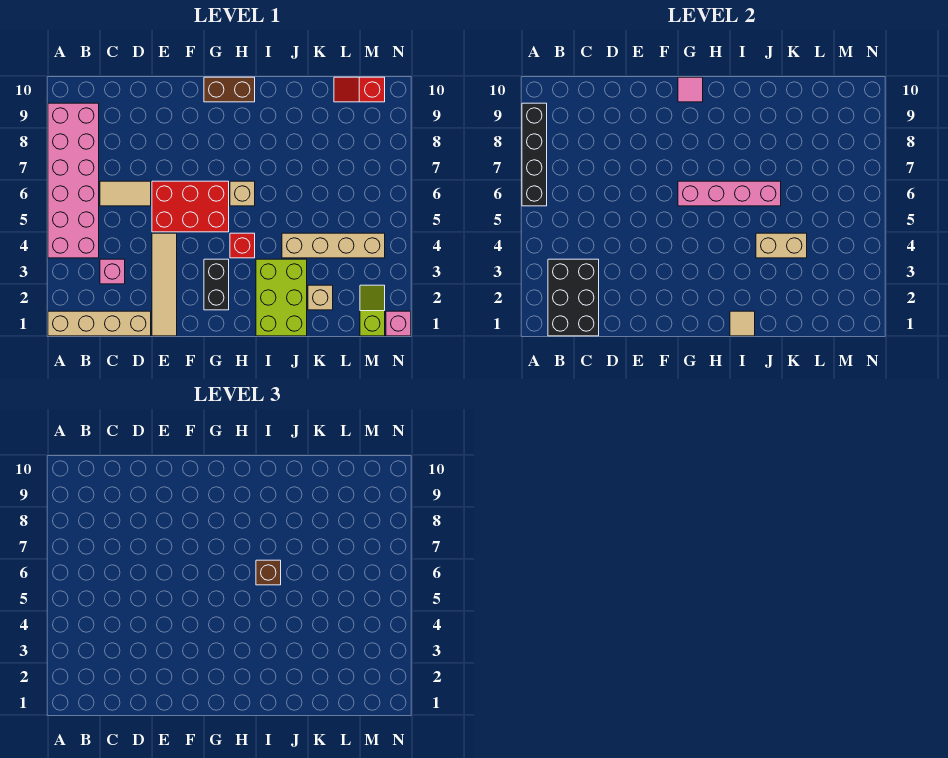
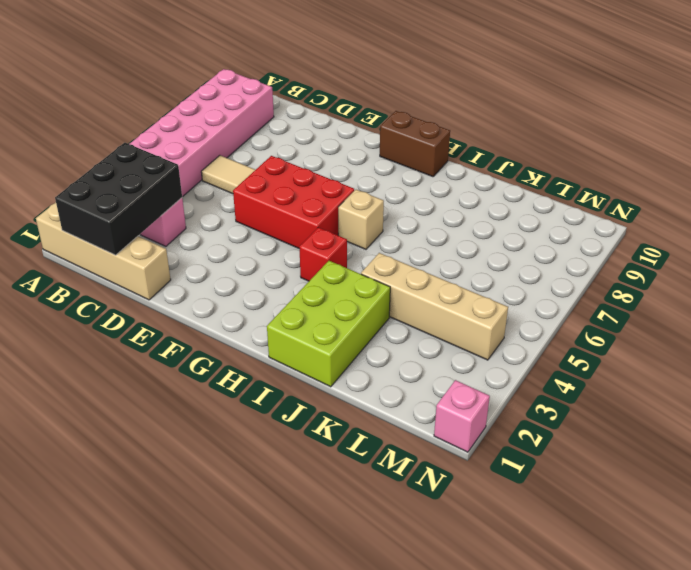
none -> tan tile E1:E4 level 1
none -> black brick G2:G3 level 1
none -> tan brick K2 level 1

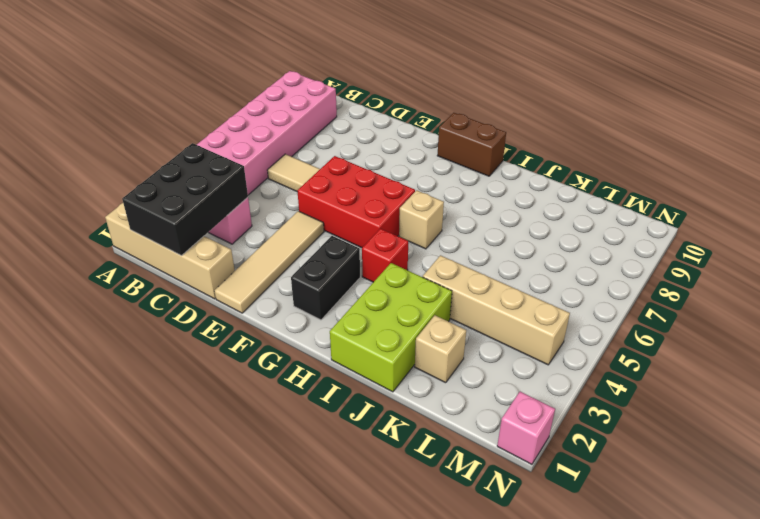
none -> red slope L10:M10 level 1 top M
none -> lime slope M1:M2 level 1 top 1
none -> black brick A6:A9 level 2

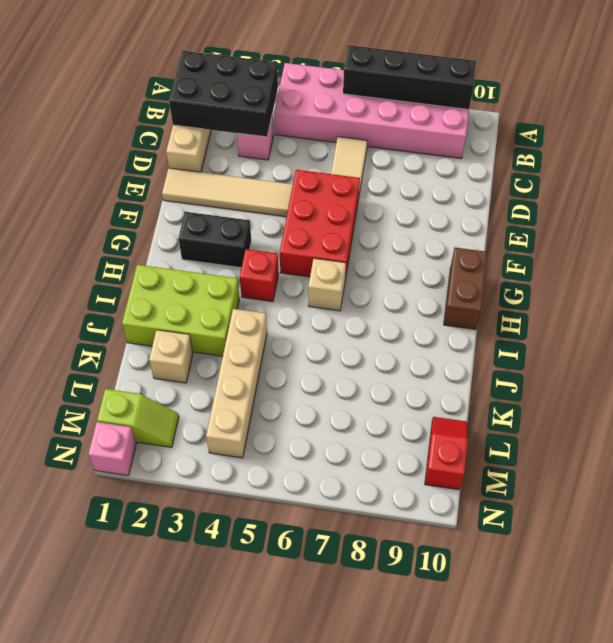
none -> pink brick G6:J6 level 2
none -> pink tile G10 level 2
none -> tan tile I1 level 2

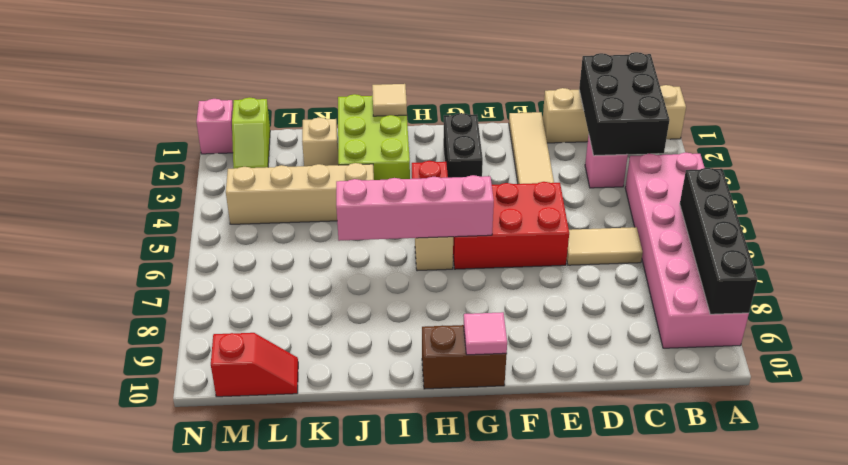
none -> tan brick J4:K4 level 2
none -> brown brick I6 level 3

